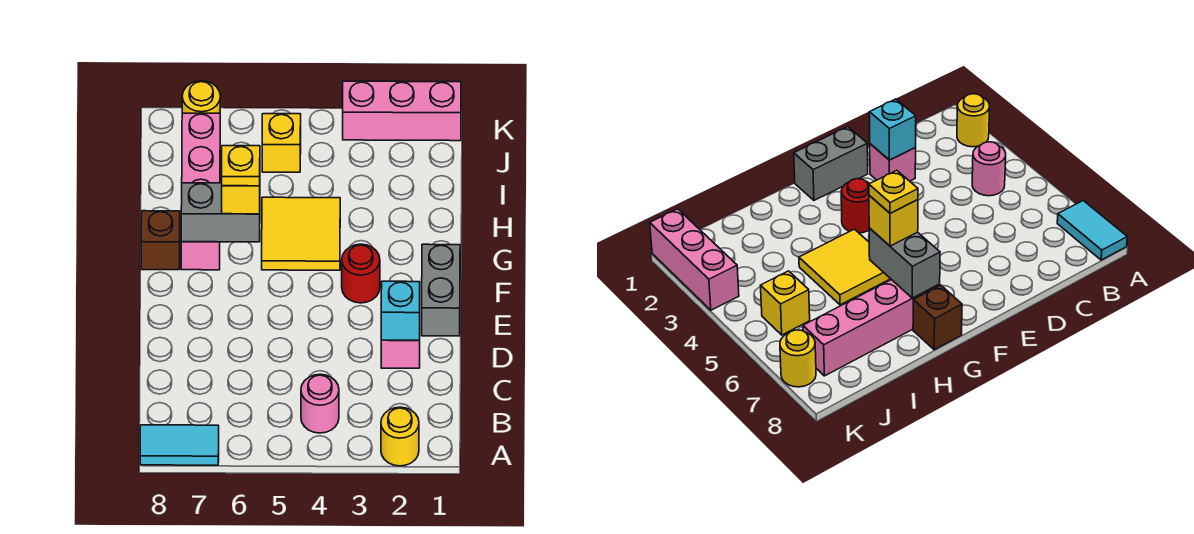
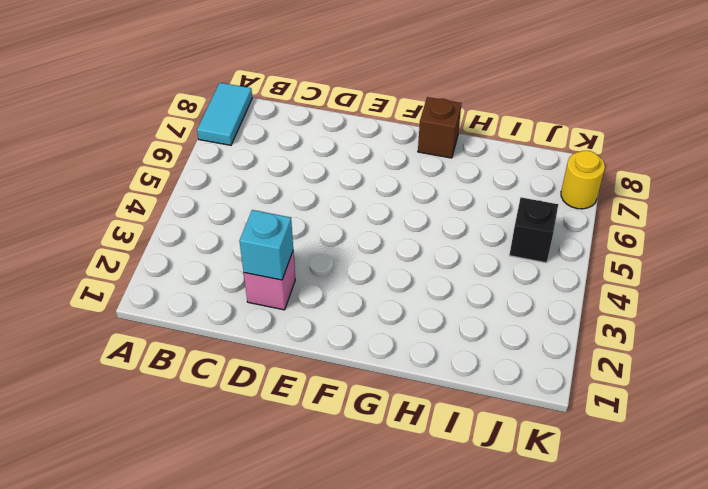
black brick J5 level 1 -> yellow brick J5 level 1
none -> yellow round brick A2 level 1
none -> pink round brick B4 level 1
none -> grey brick E1:F1 level 1

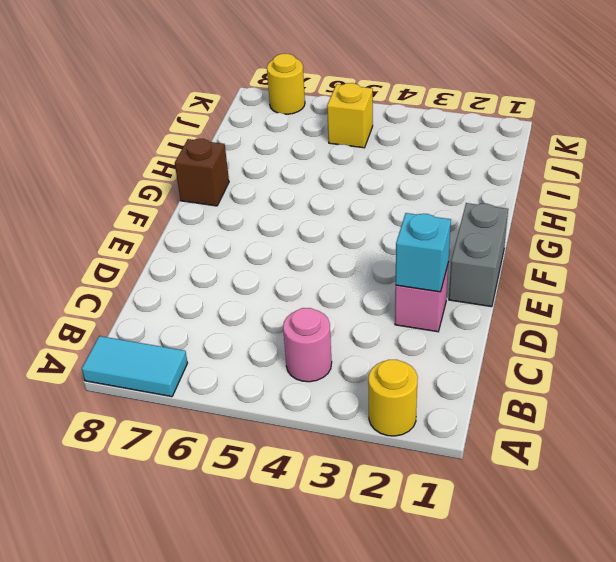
none -> red round brick F3 level 1
none -> yellow tile G4:H5 level 1
none -> pink brick G7:J7 level 1

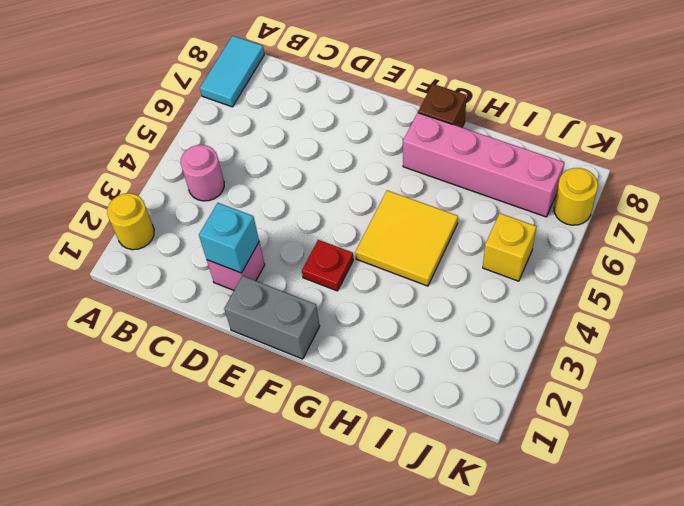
red plate F3 level 1 -> red round brick F3 level 1
none -> pink brick K1:K3 level 1
none -> grey brick G6:G7 level 2
none -> yellow brick G6 level 3

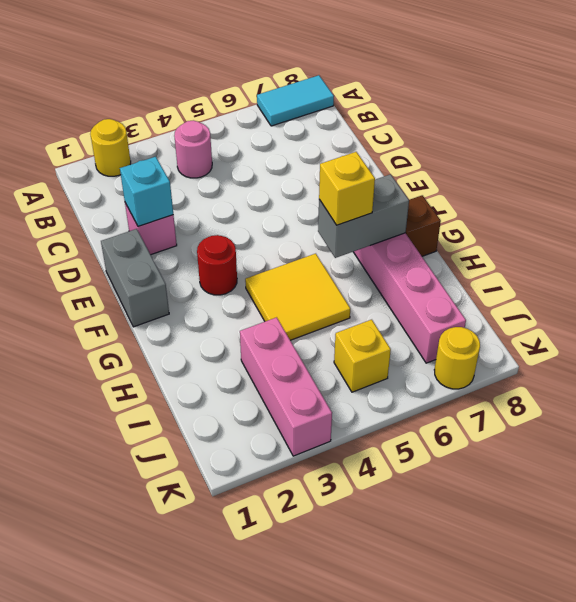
pink brick I3:K3 level 1 -> pink brick K1:K3 level 1
none -> yellow plate G6 level 4

